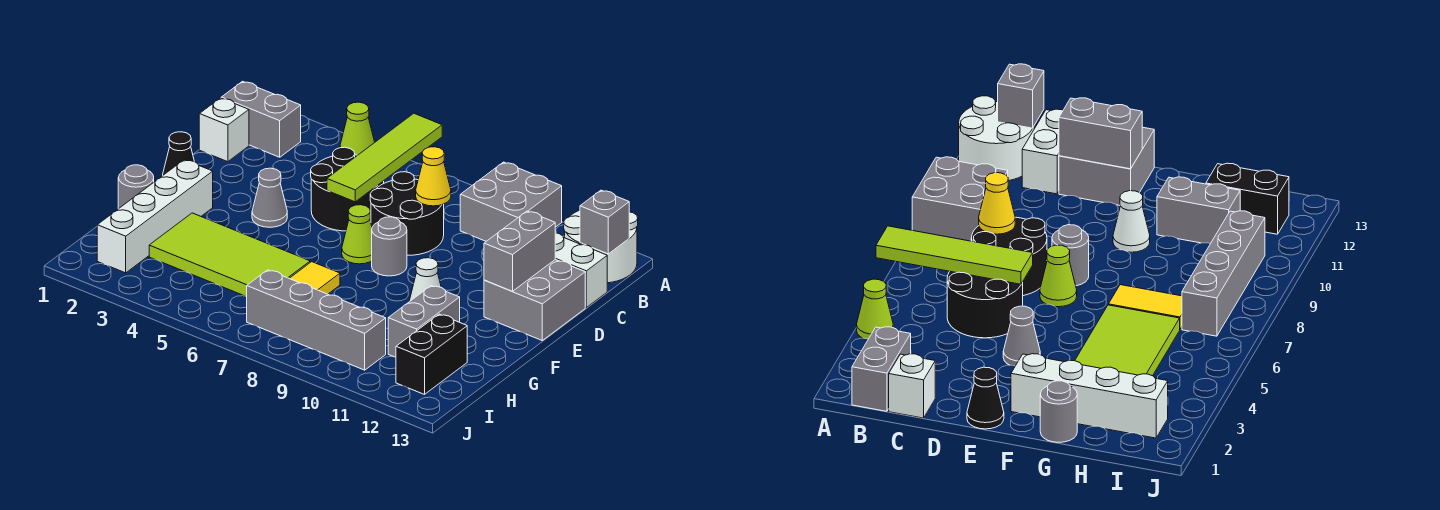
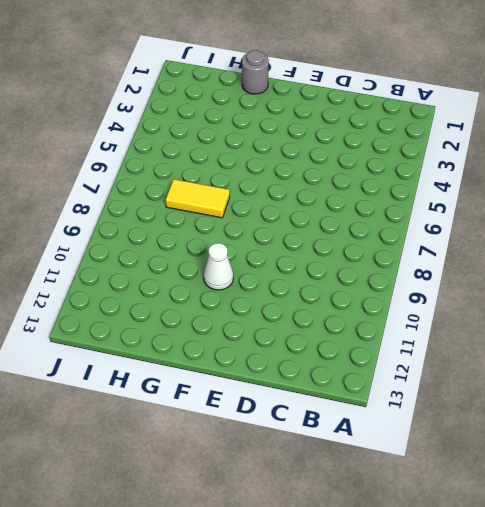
none -> lime cone A4 level 1
none -> grey brick A9:B10 level 1
none -> white round brick A12:B13 level 1

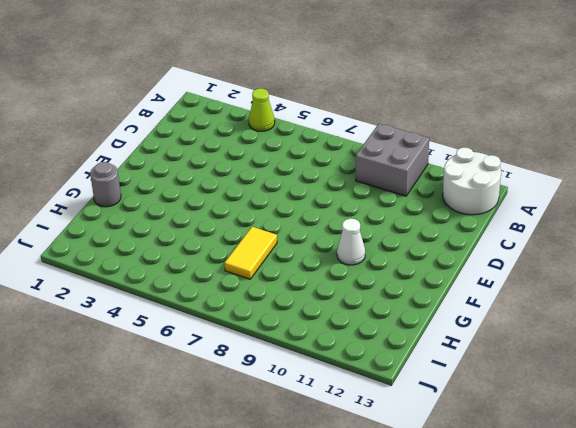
none -> grey brick B1:B2 level 1
none -> white brick C1 level 1
none -> black round brick C5:D6 level 1

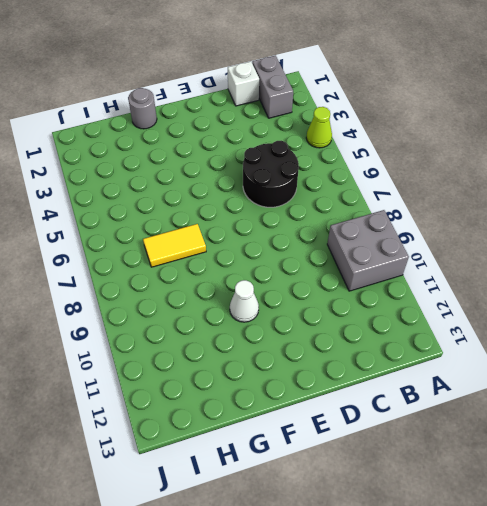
none -> white round brick A12:B13 level 1
none -> black round brick C7:D8 level 1
none -> white brick C12:C13 level 1

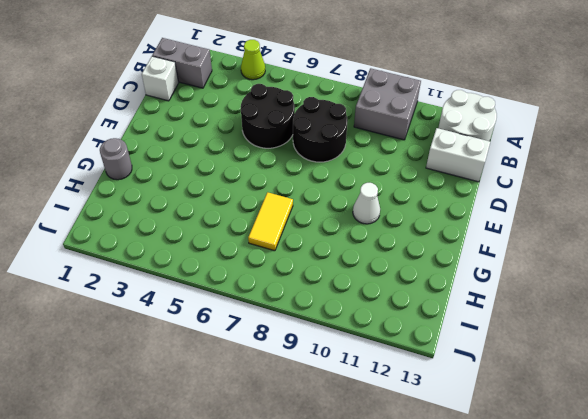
none -> grey brick D12:E13 level 1
none -> black cone E1 level 1
none -> grey cone E4 level 1

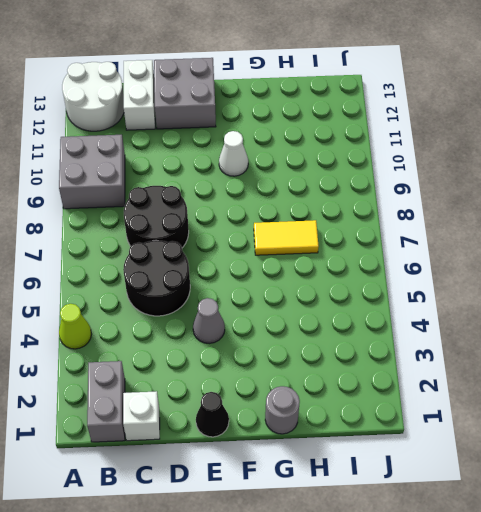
none -> lime cone E7 level 1
none -> grey round brick E8 level 1
none -> white brick F2:I2 level 1

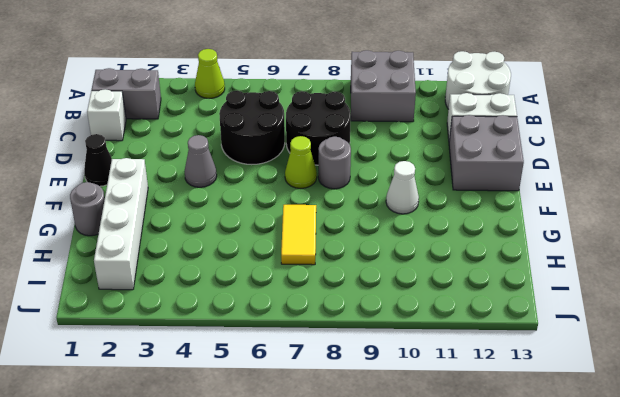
none -> lime tile G3:H6 level 1
none -> grey brick G11:H11 level 1
none -> black brick H12:I12 level 1

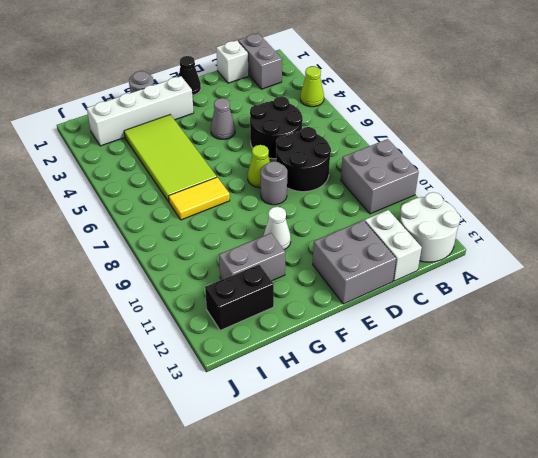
none -> grey brick I7:I10 level 1
none -> lime tile A6:D6 level 2
none -> grey brick B13 level 2

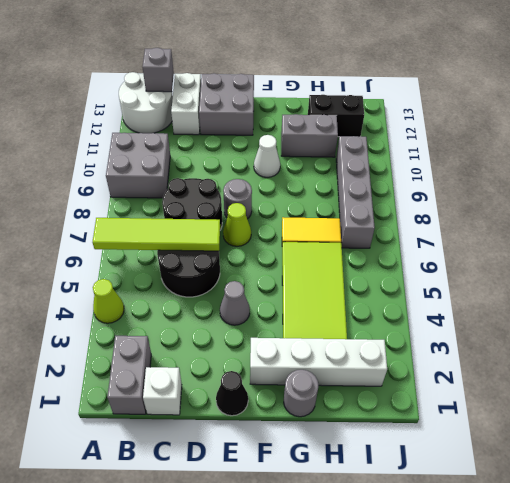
none -> yellow cone C8 level 2
none -> grey brick D12:E12 level 2

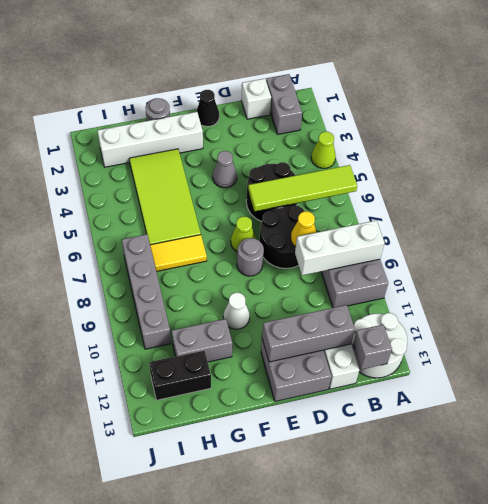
white brick A9:C9 level 2 -> none
grey brick C12:E12 level 2 -> grey brick D12:E12 level 2

